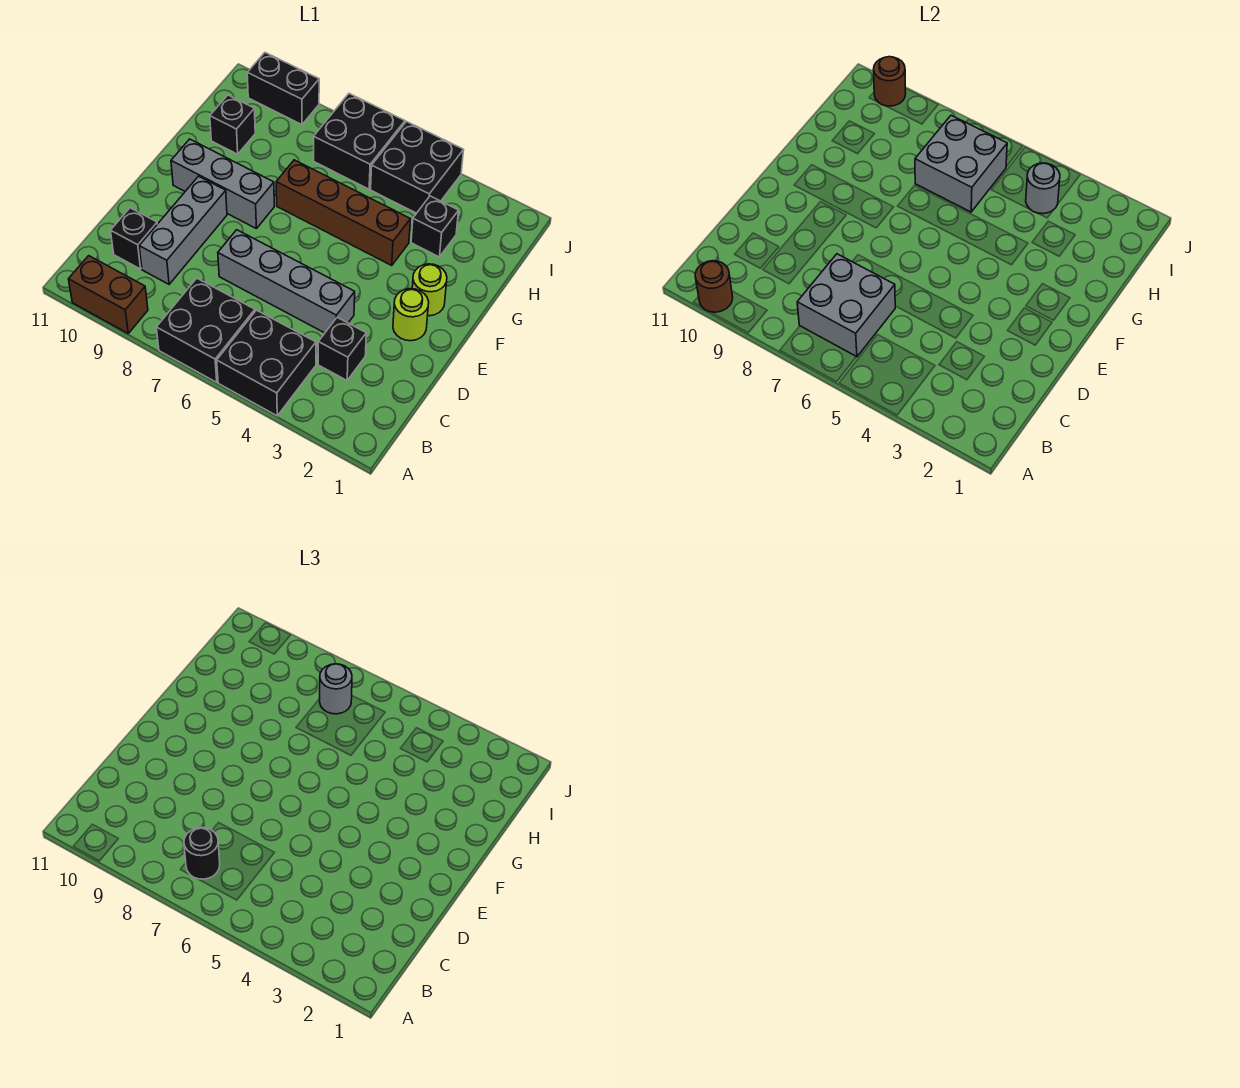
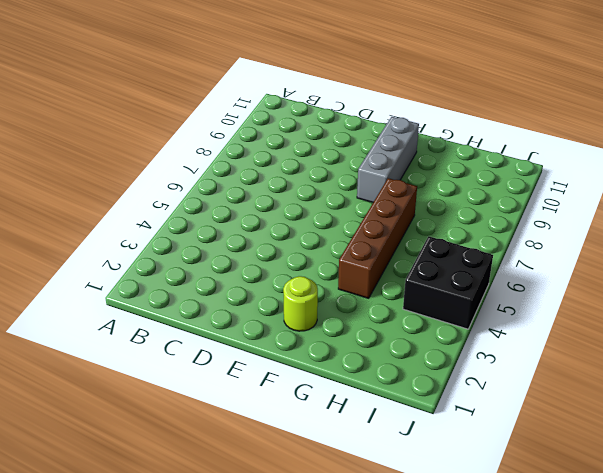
none -> black brick A4:B5 level 1
none -> black brick A6:B7 level 1
none -> brown brick A9:A10 level 1

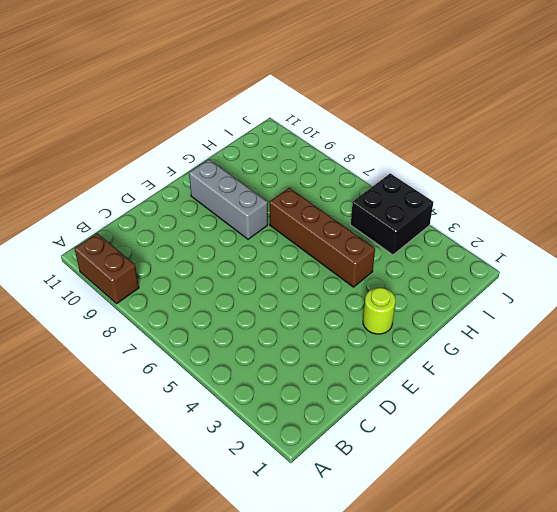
none -> black brick A4:B5 level 1
none -> black brick A6:B7 level 1
none -> black brick C3 level 1

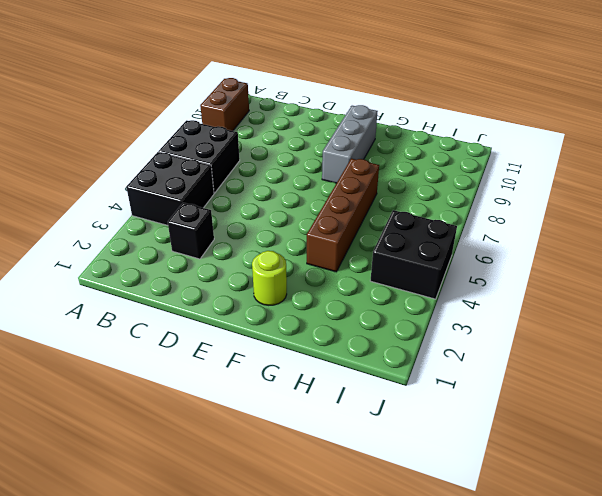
none -> grey brick C9:E9 level 1
none -> black brick C10 level 1
none -> grey brick D4:D7 level 1

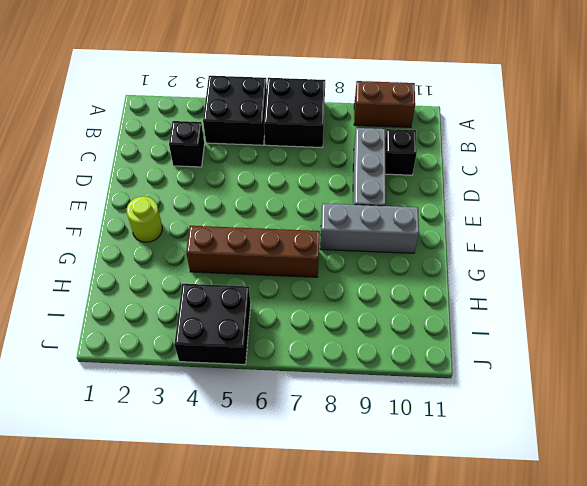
none -> grey brick D4:D7 level 1
none -> lime round brick E2 level 1
none -> black brick H3 level 1

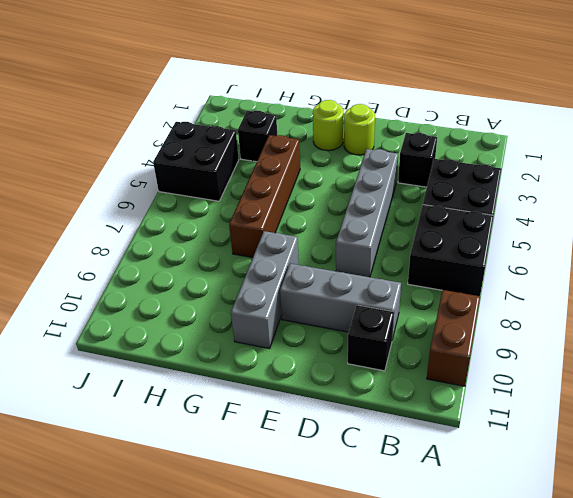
none -> black brick H10 level 1
none -> black brick I6:J7 level 1
none -> black brick J9:J10 level 1

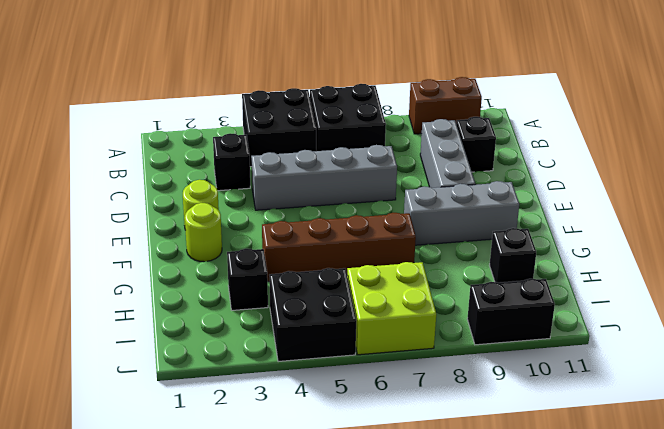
lime brick I6:J7 level 1 -> black brick I6:J7 level 1
none -> brown round brick A10 level 2
none -> grey brick B6:C7 level 2
none -> grey brick H6:I7 level 2

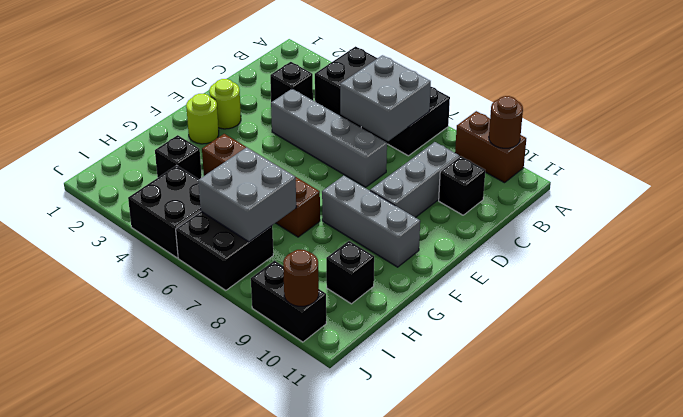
none -> grey round brick I4 level 2
none -> black round brick B7 level 3
none -> grey round brick I7 level 3

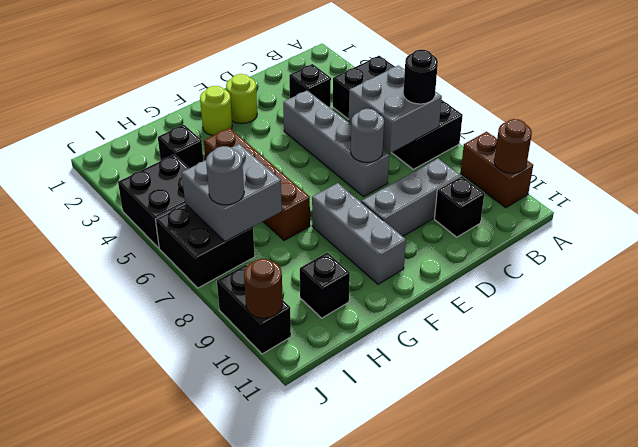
grey round brick D7 level 2 -> grey round brick I4 level 2

